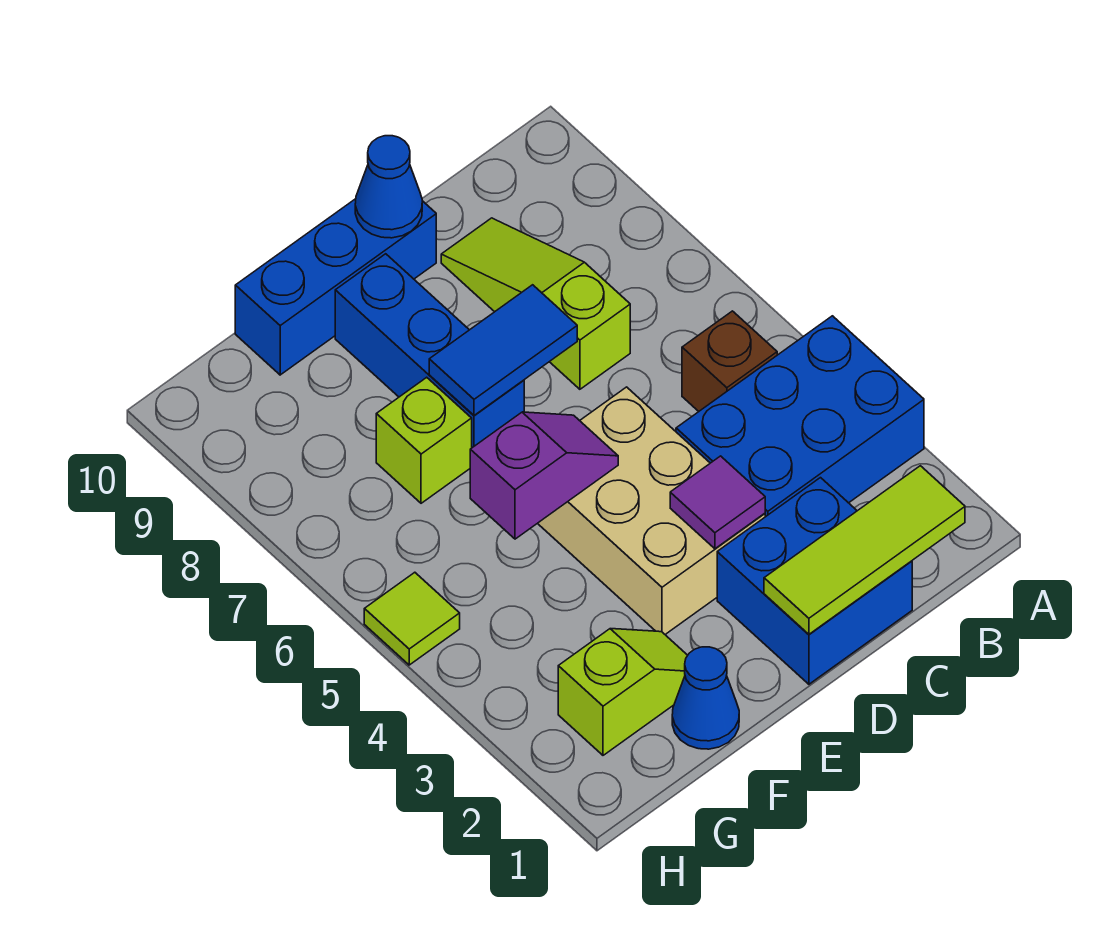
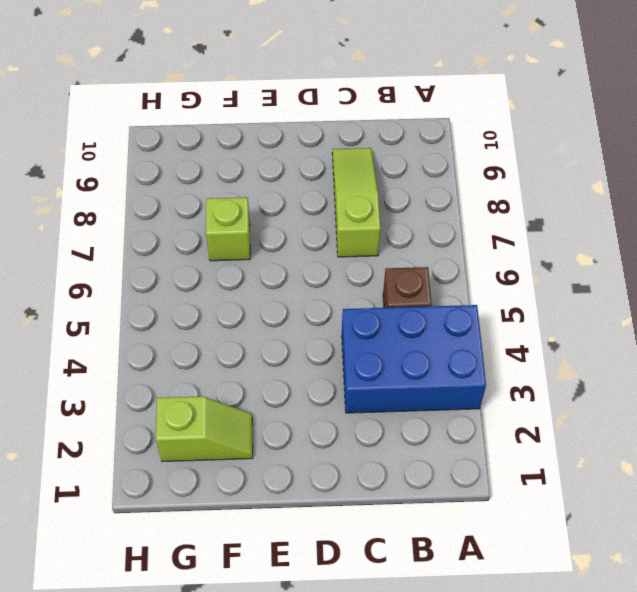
none -> blue brick C1:D2 level 1
none -> tan brick D3:E5 level 1
none -> blue brick D10:F10 level 1

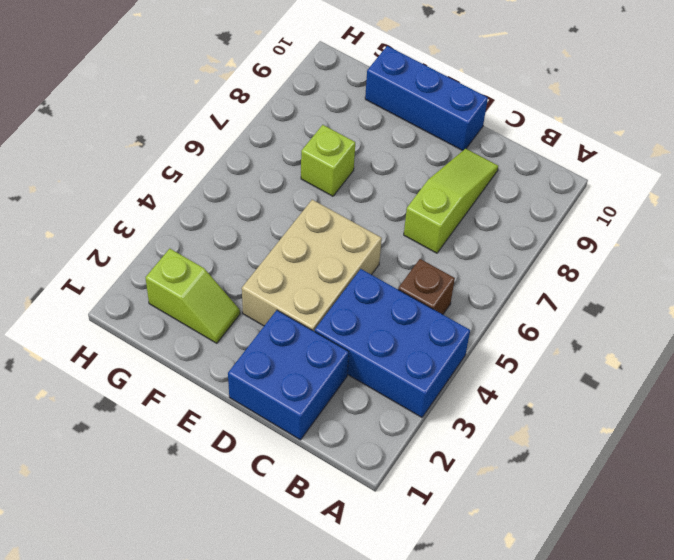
none -> blue brick E7:E9 level 1
none -> blue cone F1 level 1
none -> lime tile H5 level 1

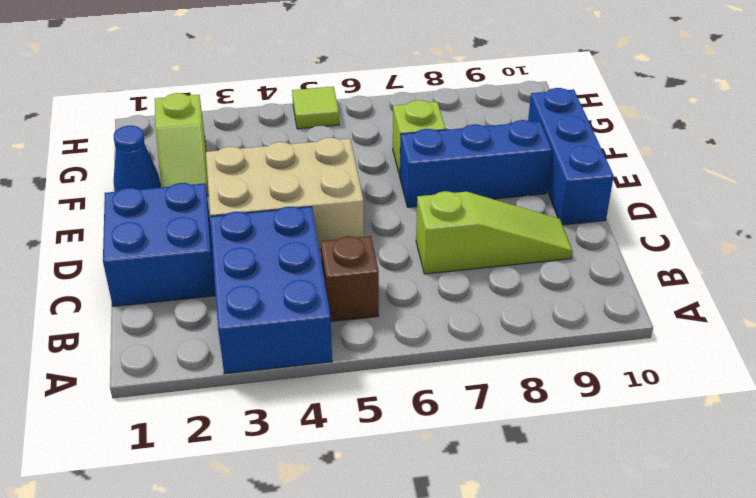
none -> lime tile B1:D1 level 2
none -> purple tile D3 level 2
none -> blue tile D7:E7 level 2

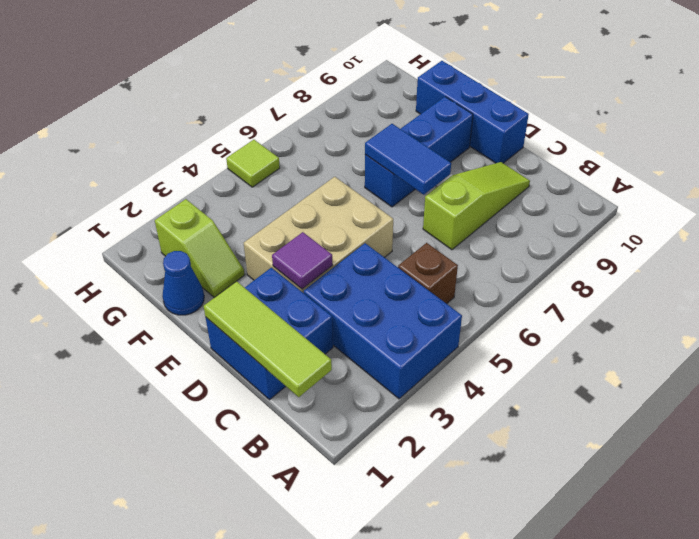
none -> lime brick F7 level 1
none -> blue cone D10 level 2
none -> purple slope E5:F5 level 2 top F

